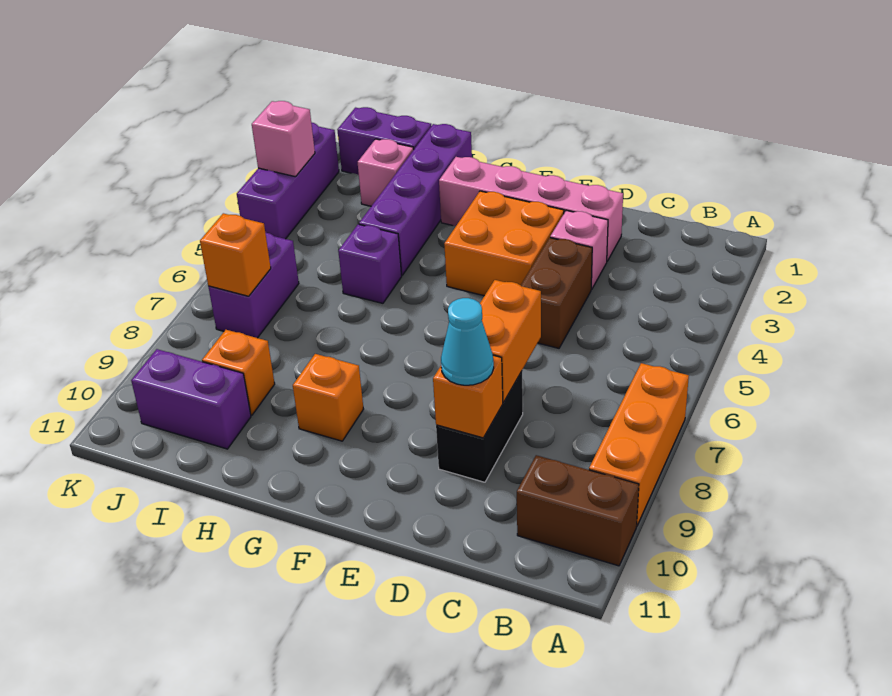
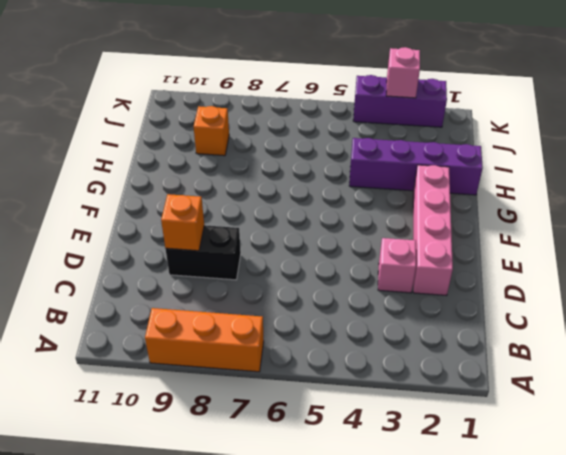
none -> brown brick A10:B10 level 1
none -> brown brick D4:D5 level 1
none -> orange brick E3:F4 level 1

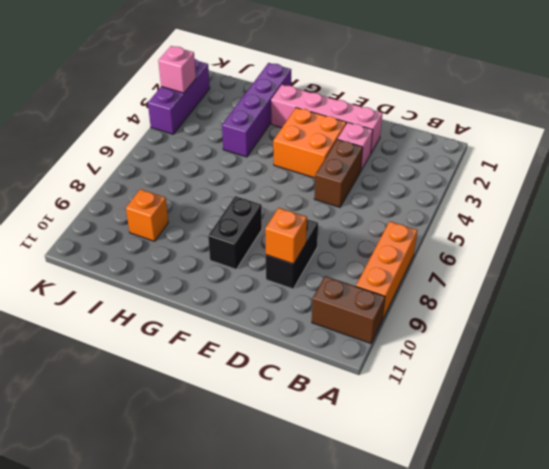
black brick F8:F9 level 1 -> none
none -> orange brick G9 level 1
none -> purple brick H5 level 1
none -> purple brick I1:J1 level 1

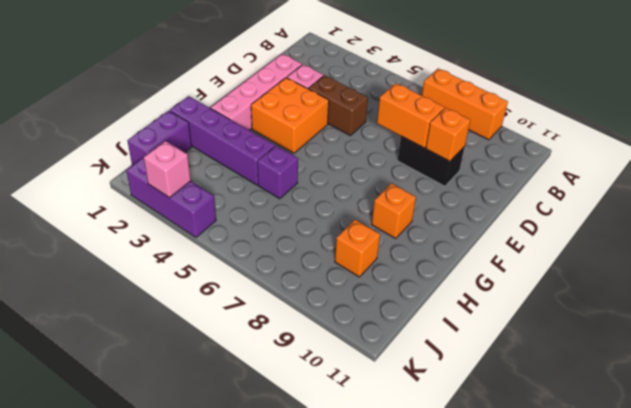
none -> brown brick A10:B10 level 1
none -> pink brick I2 level 1
none -> purple brick I10:J10 level 1

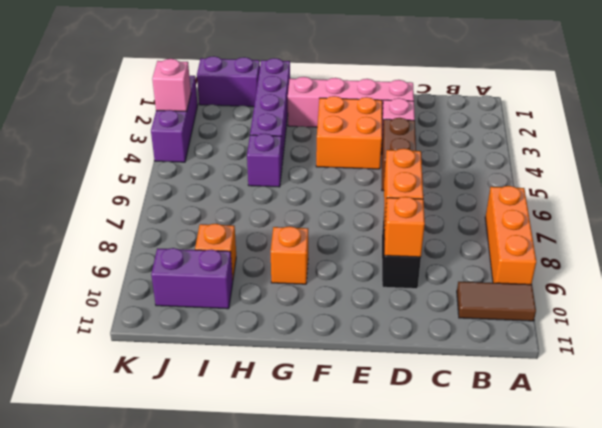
brown tile A10:B10 level 1 -> brown brick A10:B10 level 1
none -> pink brick I2 level 1
none -> purple brick J6:J7 level 1
none -> orange brick J7 level 2

